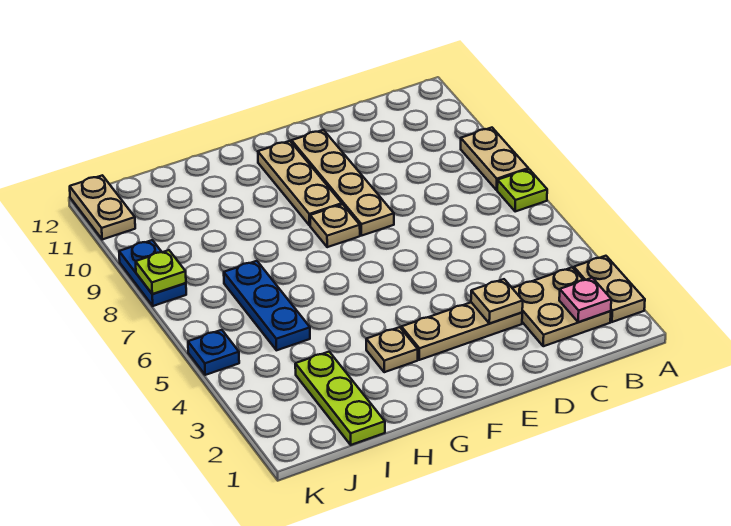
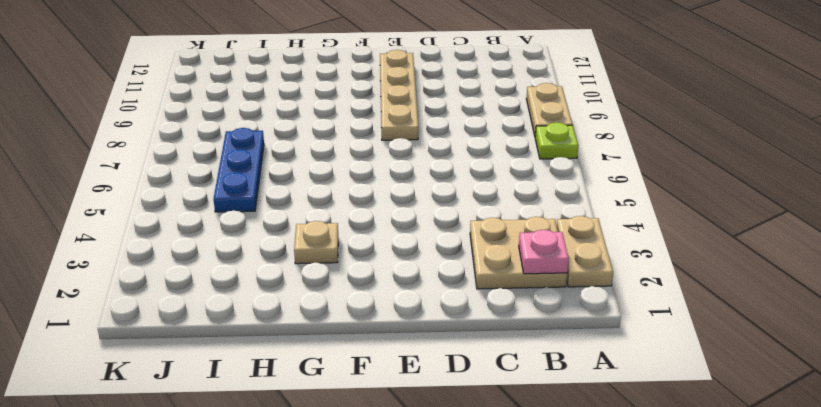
none -> tan plate D3:F3 level 1
none -> tan plate F8 level 1
none -> tan plate F9:F11 level 1

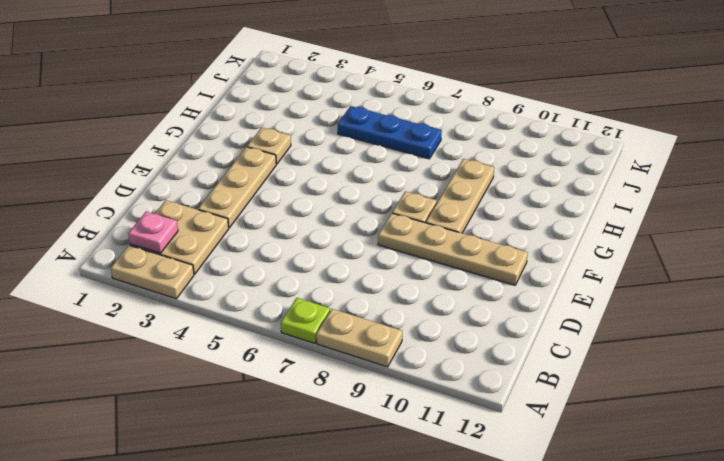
tan plate F9:H9 level 1 -> tan plate F9:F11 level 1
none -> lime plate I1:I3 level 1
none -> blue plate K5 level 1
none -> blue plate K8:K9 level 1

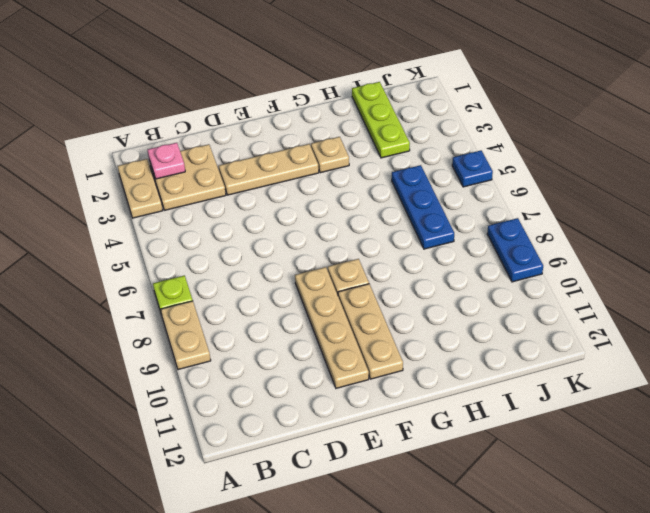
none -> tan plate K11:K12 level 1
none -> tan plate D3 level 2
none -> lime plate K8 level 2

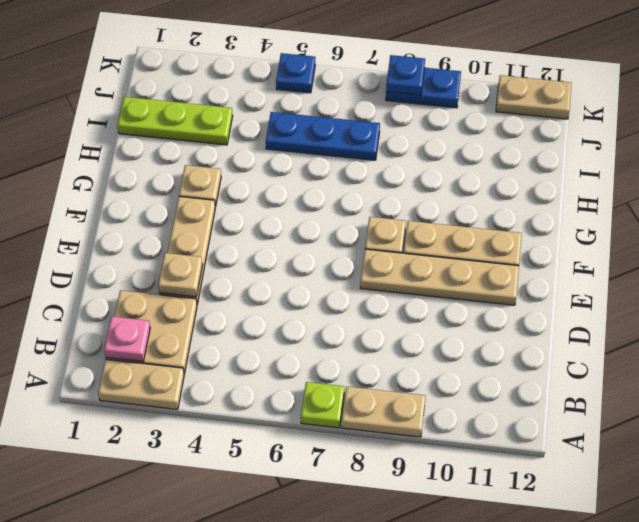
blue plate K8 level 2 -> lime plate K8 level 2

